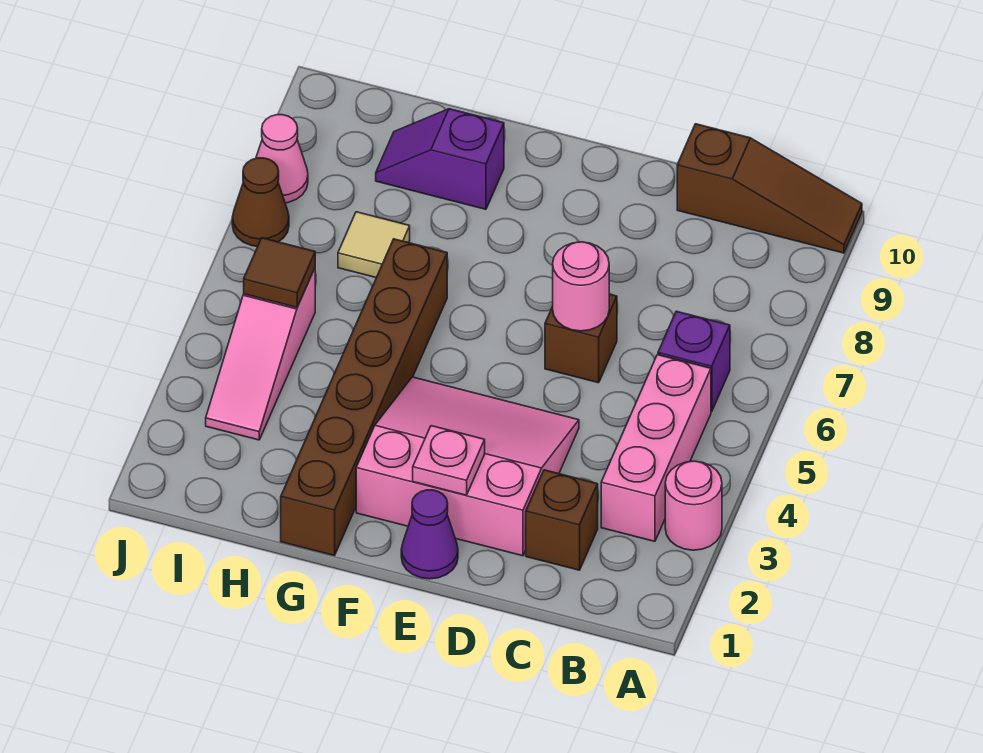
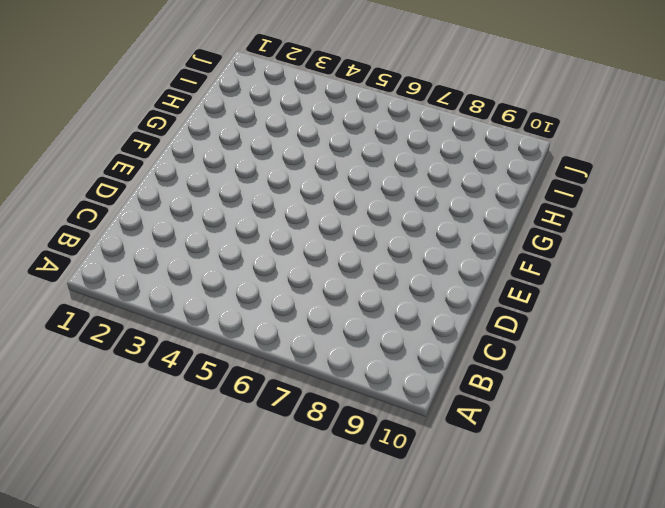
none -> pink round brick A3 level 1
none -> brown slope A10:C10 level 1 top C
none -> pink brick B3:B5 level 1

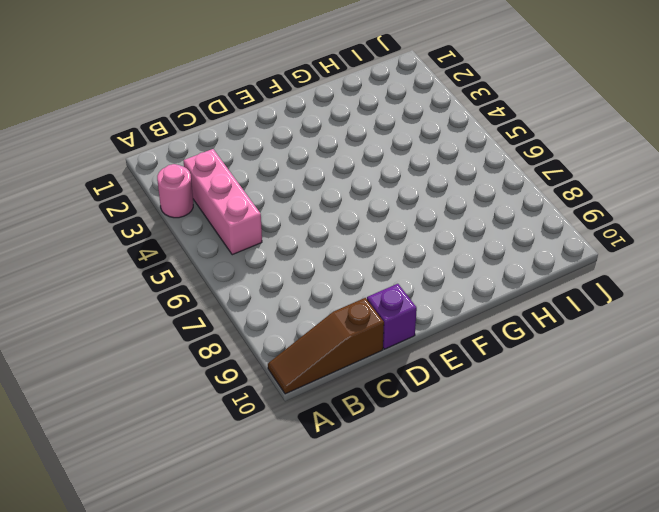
purple brick D10 level 1 -> purple brick B6 level 1
none -> brown brick C2 level 1
none -> pink slope D2:F4 level 1 top 2
none -> brown brick D6 level 1

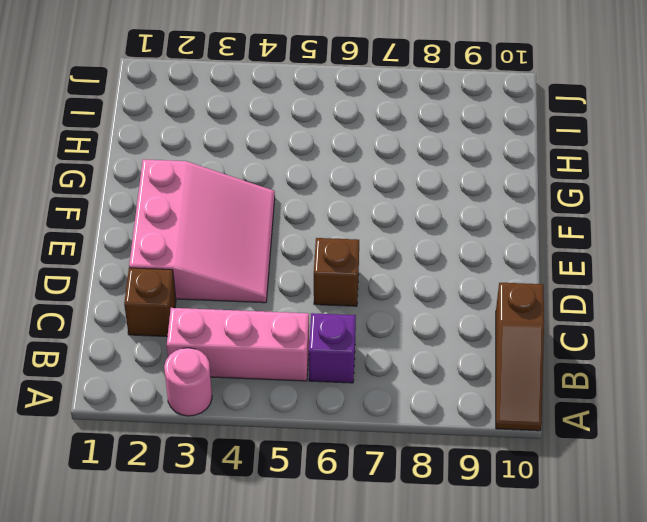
none -> purple cone E1 level 1
none -> brown brick G1:G6 level 1
none -> purple slope G9:H9 level 1 top G

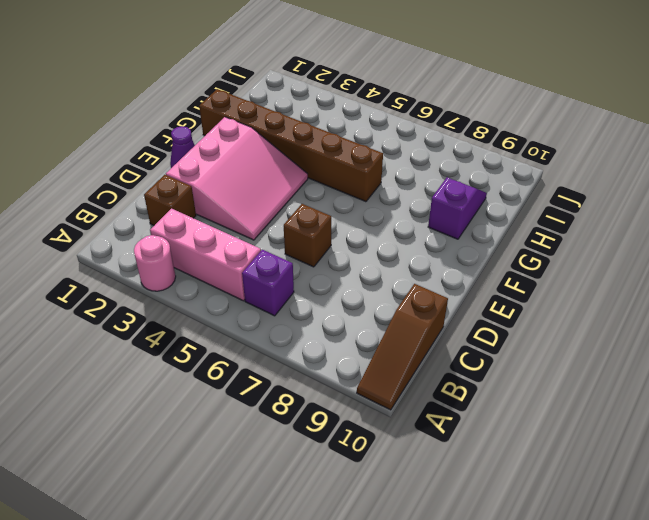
none -> tan tile H7 level 1
none -> pink slope I3:I5 level 1 top 5
none -> brown cone J7 level 1

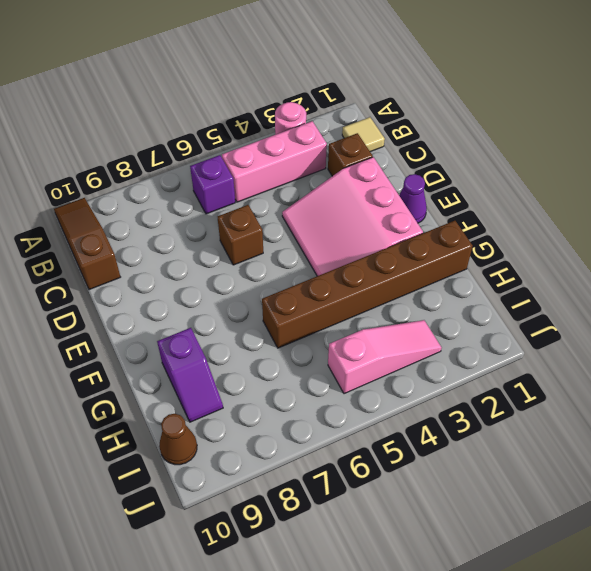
tan tile B1 level 1 -> tan tile H7 level 1
brown cone I10 level 1 -> brown cone J7 level 1
none -> pink cone J8 level 1
none -> pink round brick D6 level 2
none -> pink plate E2 level 2

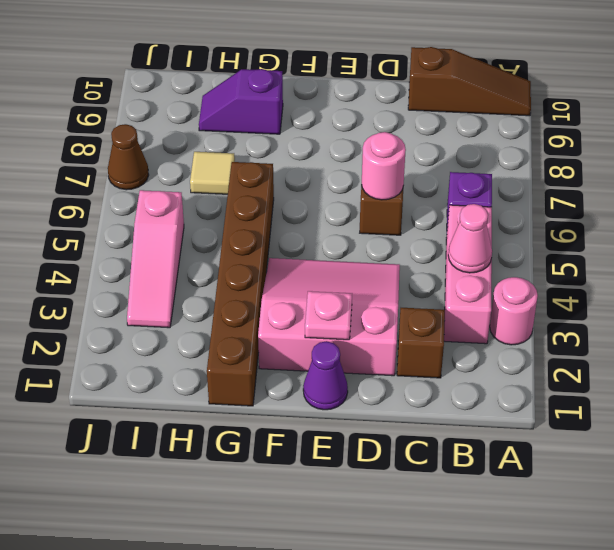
pink cone B4 level 2 -> pink cone J8 level 1
none -> brown tile I5 level 2

